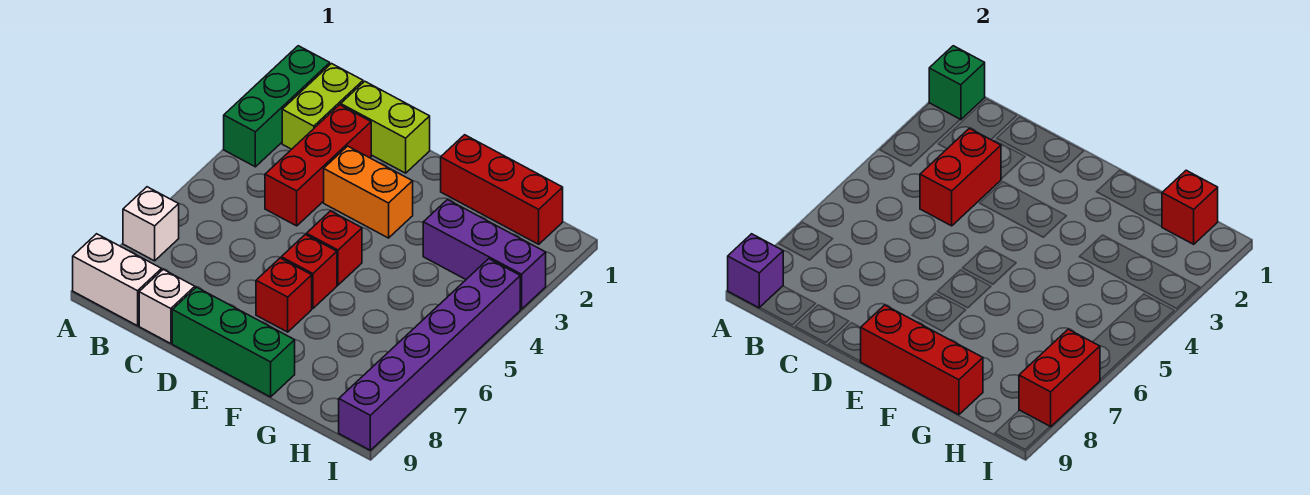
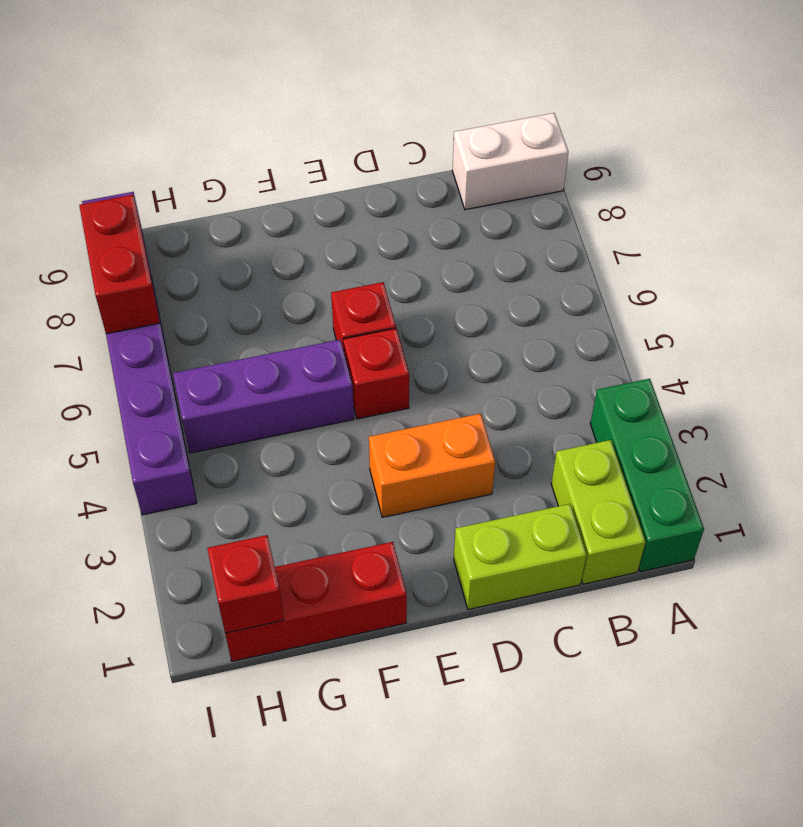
purple brick F5:H5 level 1 -> purple brick G3:I3 level 1
none -> white brick A7 level 1
none -> red brick C2:C4 level 1
none -> white brick C9 level 1

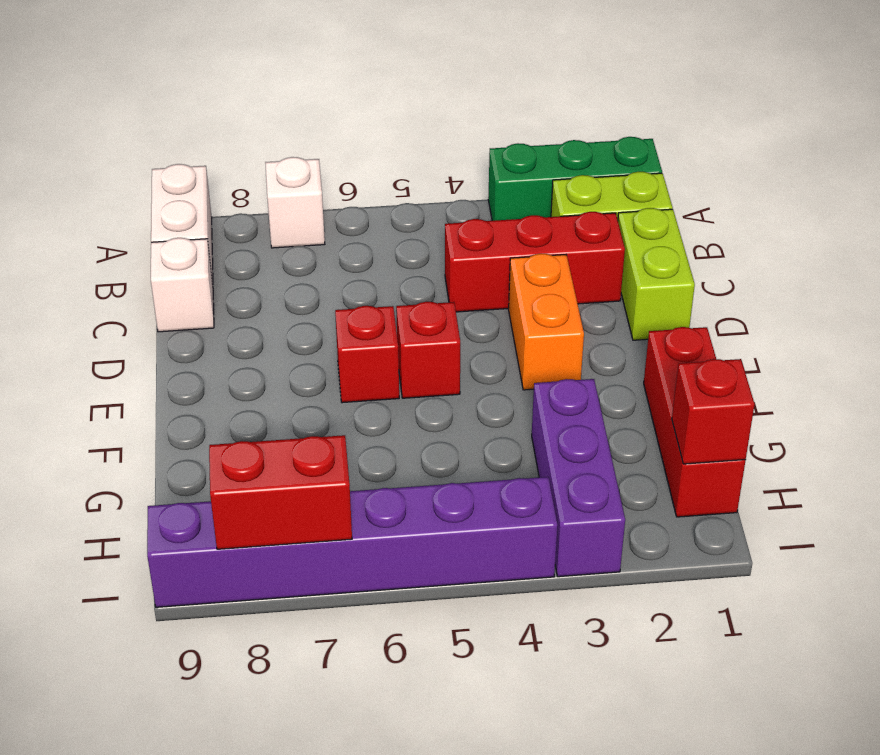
none -> green brick D9:F9 level 1
none -> red brick E7 level 1
none -> green brick A1 level 2

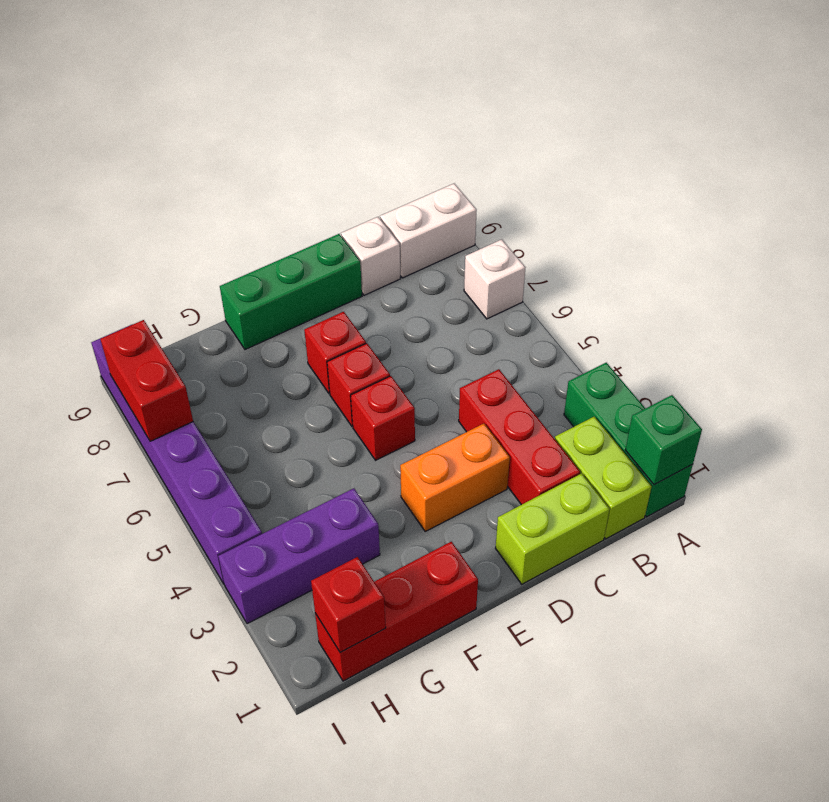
none -> purple brick A9 level 2
none -> red brick C3:C4 level 2
none -> red brick E9:G9 level 2

